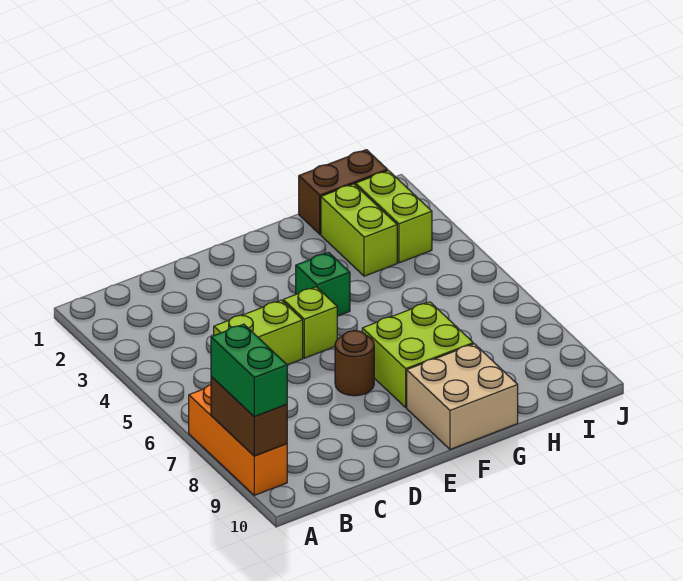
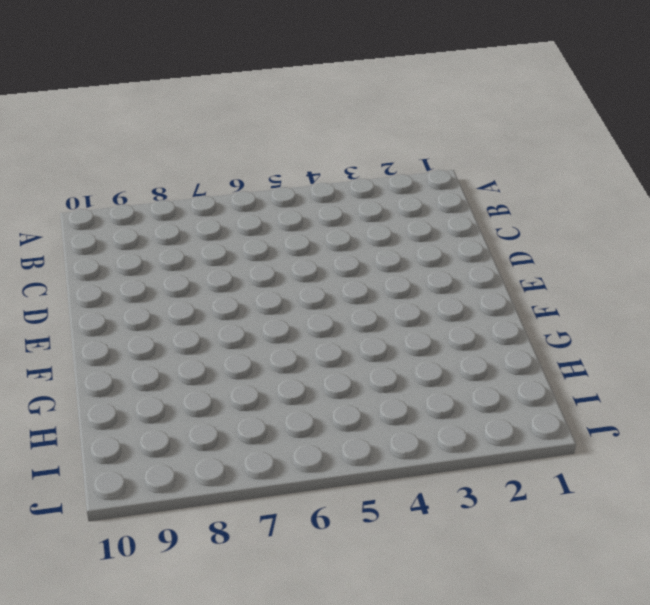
none -> orange brick A7:A9 level 1
none -> lime brick C5:D5 level 1
none -> lime brick E5 level 1

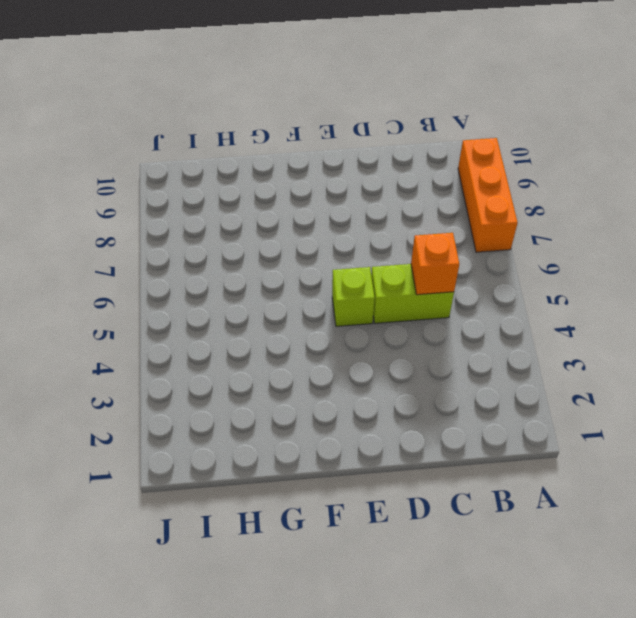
orange brick C5 level 2 -> none
none -> brown round brick E7 level 1
none -> green brick F4 level 1
none -> lime brick F7:G8 level 1

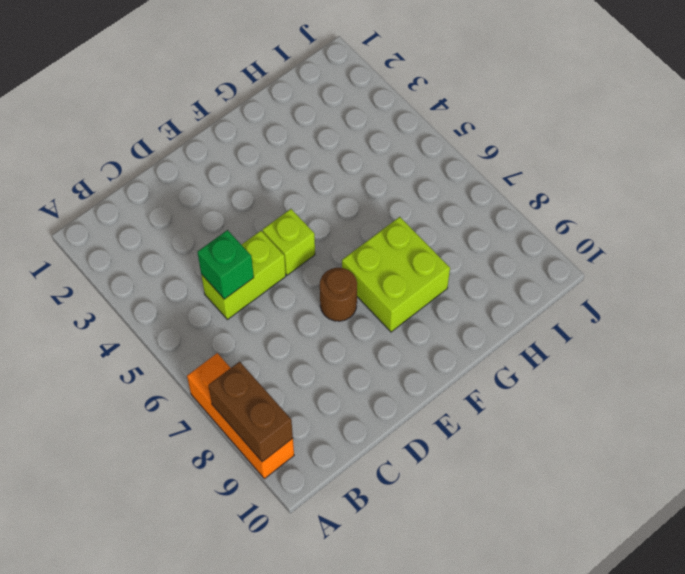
green brick C5 level 2 -> green brick F4 level 1
none -> tan brick F9:G10 level 1
none -> brown brick H1:I1 level 1
none -> lime brick H2:H3 level 1

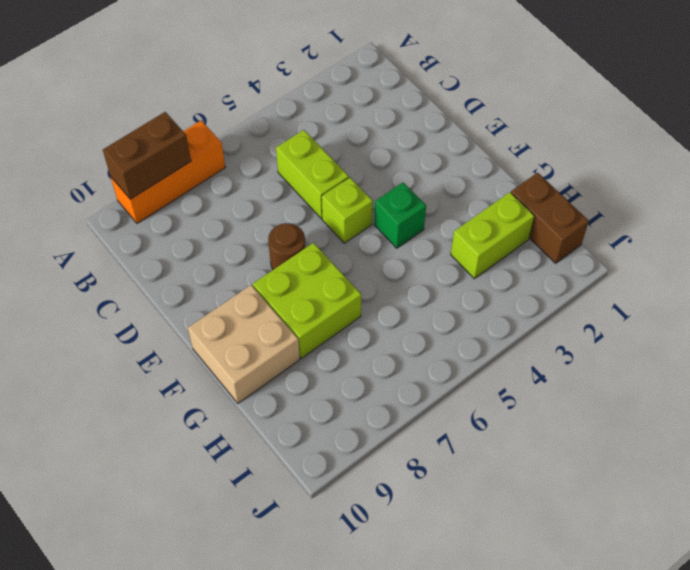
none -> lime brick I2:I3 level 1
none -> green brick A8:A9 level 3

